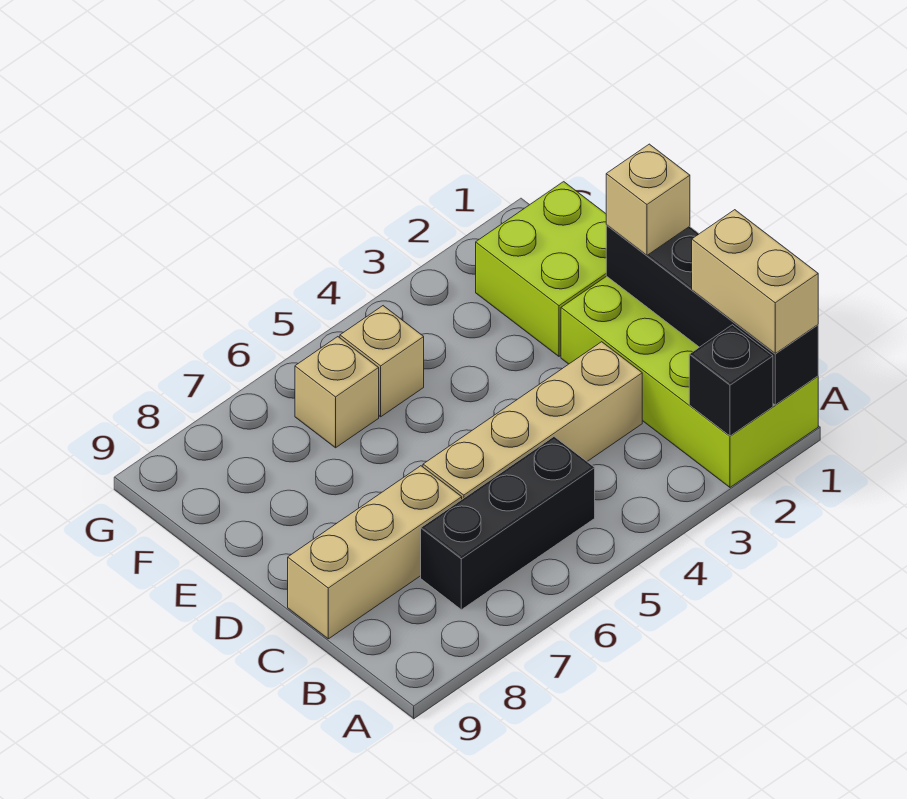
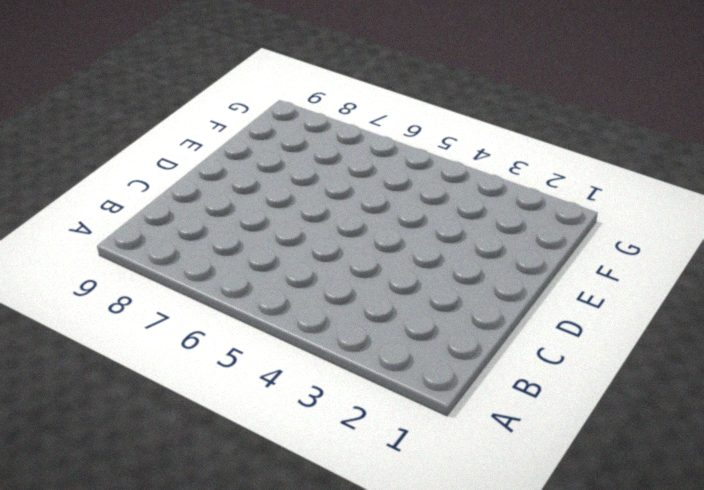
none -> lime brick A1:D2 level 1
none -> black brick B5:B7 level 1

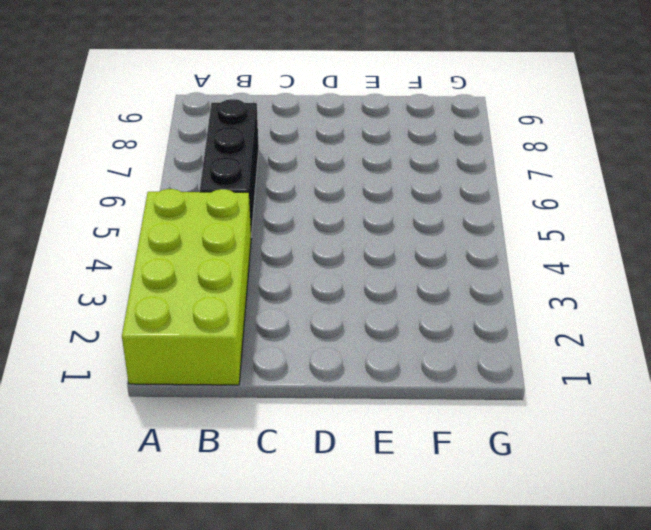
lime brick A1:B4 level 1 -> lime brick A1:D2 level 1
none -> tan brick C3:C6 level 1
none -> tan brick C7:C9 level 1

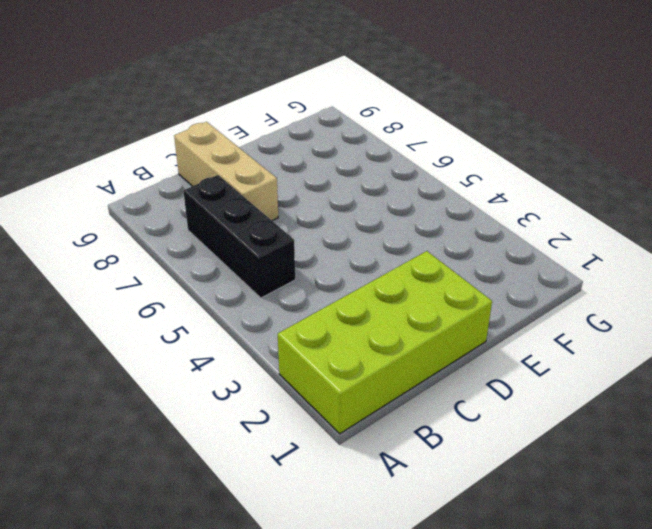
none -> tan brick C3:C6 level 1
none -> lime brick E1:F2 level 1

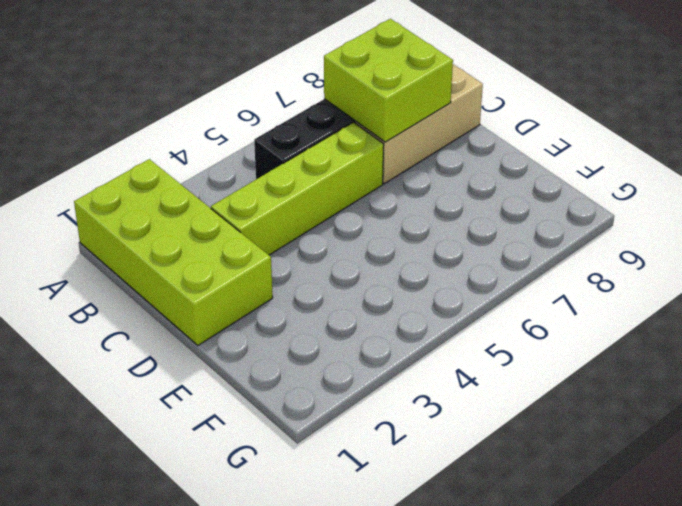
lime brick B7:C8 level 2 -> lime brick E1:F2 level 1
lime brick C3:C6 level 1 -> tan brick C3:C6 level 1
none -> tan brick F5 level 1
none -> tan brick F6 level 1

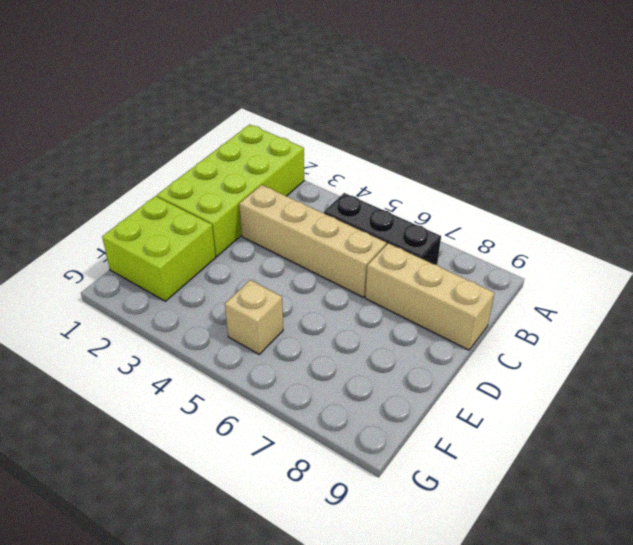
none -> tan brick F6 level 1
none -> black brick A1:D1 level 2

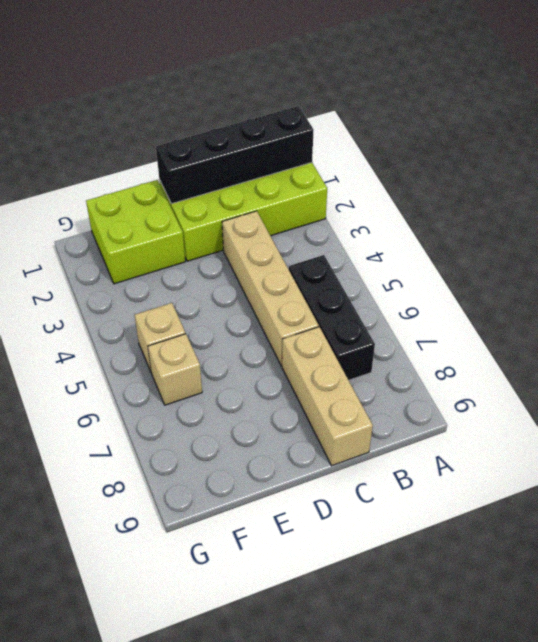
none -> black brick A2 level 2
none -> tan brick A1:B1 level 3

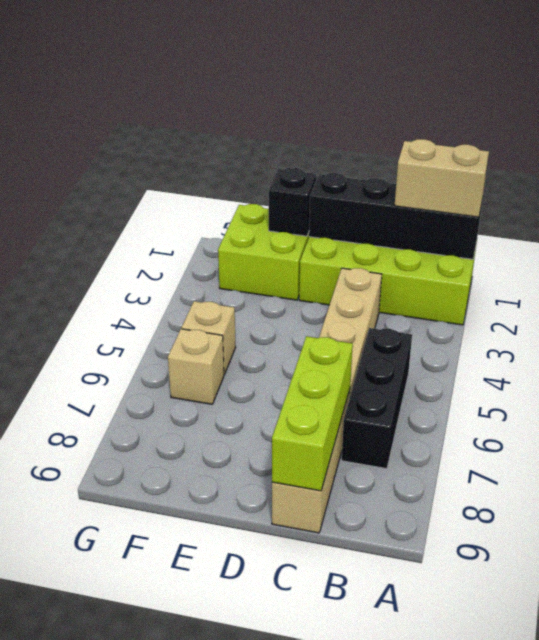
lime brick C7:C9 level 2 -> none
black brick E1 level 2 -> black brick A2 level 2
none -> tan brick D1 level 3

